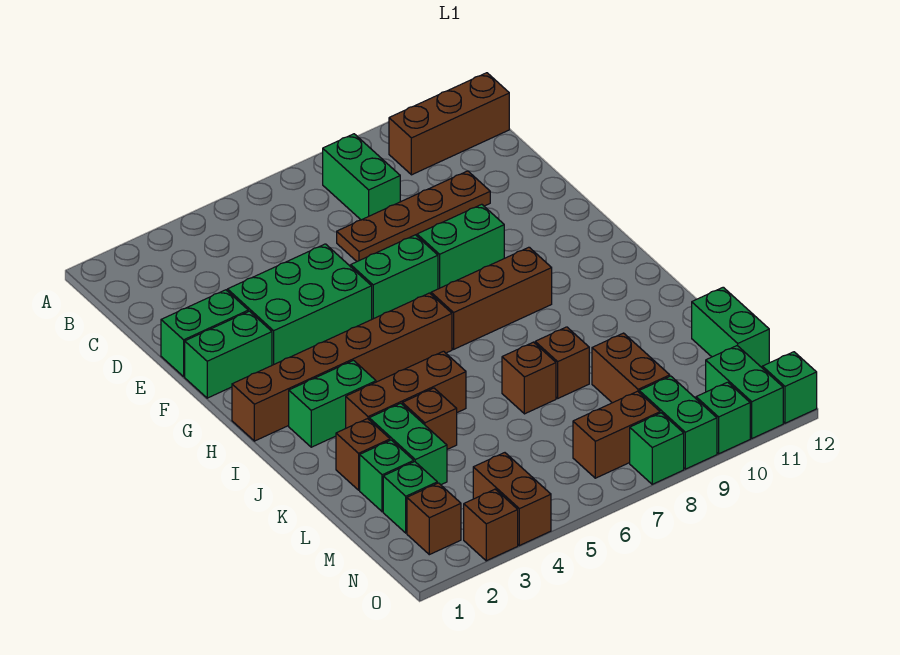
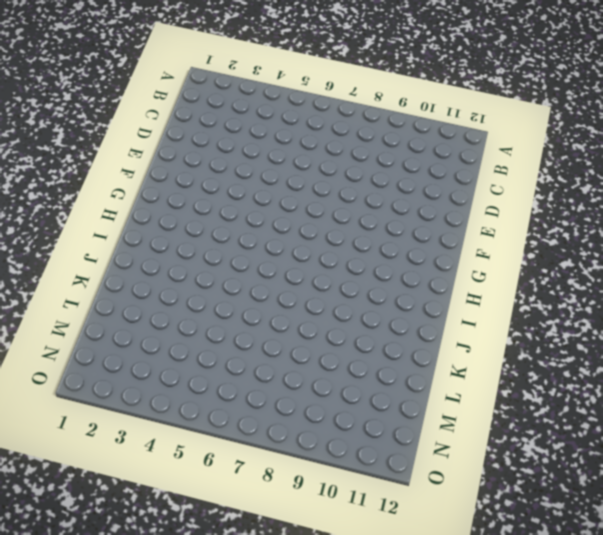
none -> green brick B8:C8 level 1
none -> brown brick B10:B12 level 1
none -> brown plate D7:D10 level 1
none -> green brick E1:E2 level 1

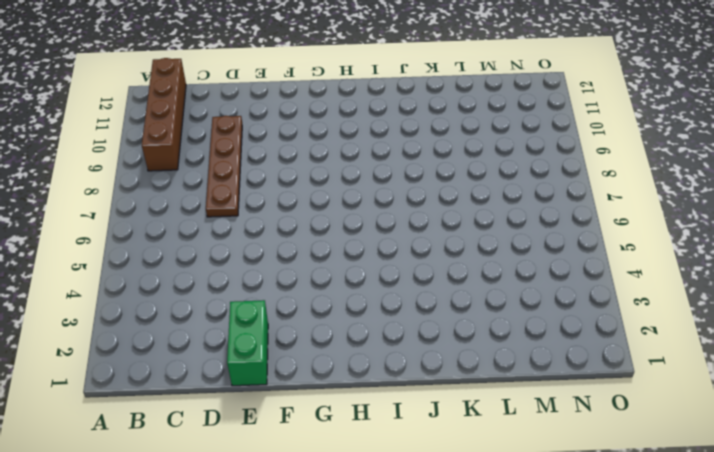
brown brick B9:B12 level 1 -> brown brick B10:B12 level 1
none -> green brick B8:C8 level 1
none -> green brick E3:F5 level 1
none -> green brick F1:F2 level 1
none -> green brick F6:F7 level 1

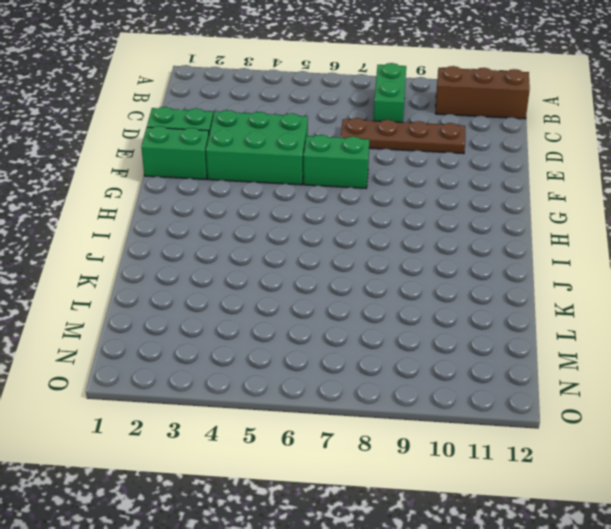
none -> green brick F8:F9 level 1
none -> brown brick H1:H6 level 1
none -> brown brick H7:H9 level 1
none -> green brick I2:I3 level 1

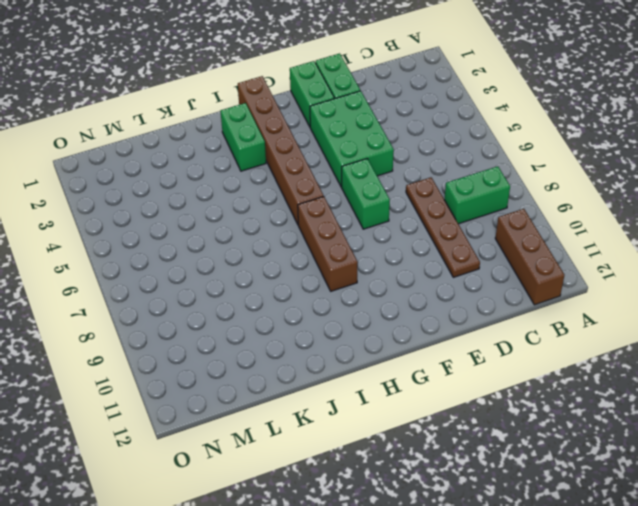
none -> green brick F8:F9 level 1
none -> brown brick J3:J5 level 1
none -> brown brick K2 level 1
none -> green brick K3:L3 level 1

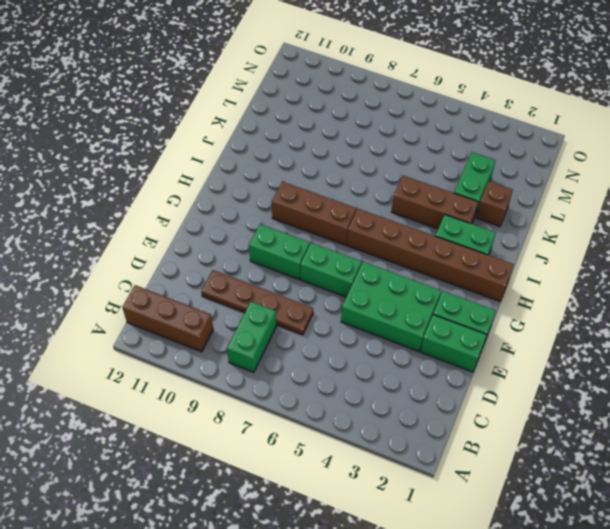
none -> brown brick K4 level 1
none -> brown brick K7 level 1
none -> brown brick K8 level 1
none -> green brick L2 level 1

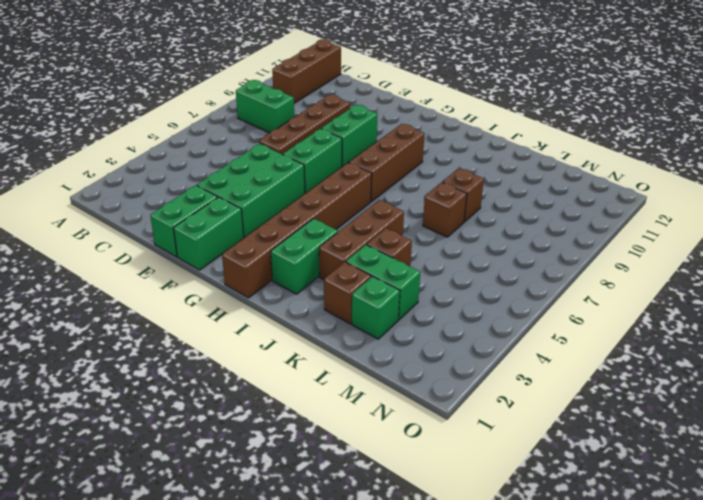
none -> brown brick L9:M9 level 1
none -> green brick L12:M12 level 1
none -> green brick M2 level 1
none -> brown brick N2 level 1

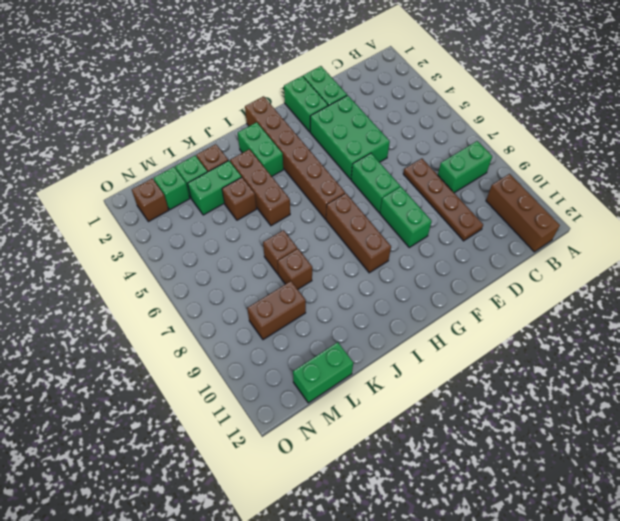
none -> brown brick N4:O4 level 1
none -> brown brick N7:N8 level 1
none -> green brick N9:O9 level 1
none -> green brick N11:O11 level 1

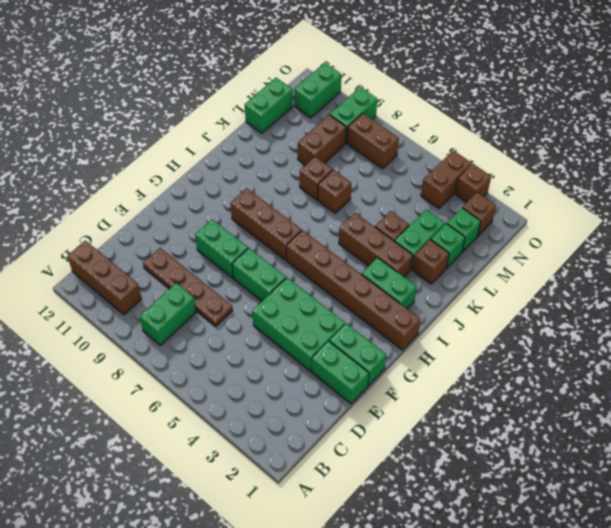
none -> green brick O8 level 1
none -> green brick O10 level 1
none -> green brick O12 level 1

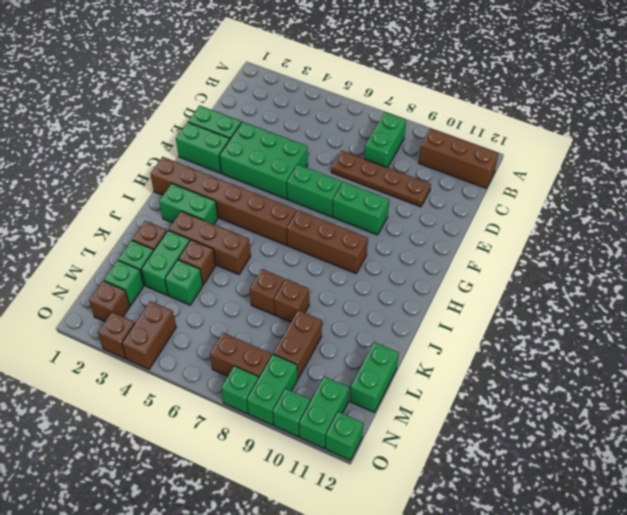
green brick L4 level 1 -> none

